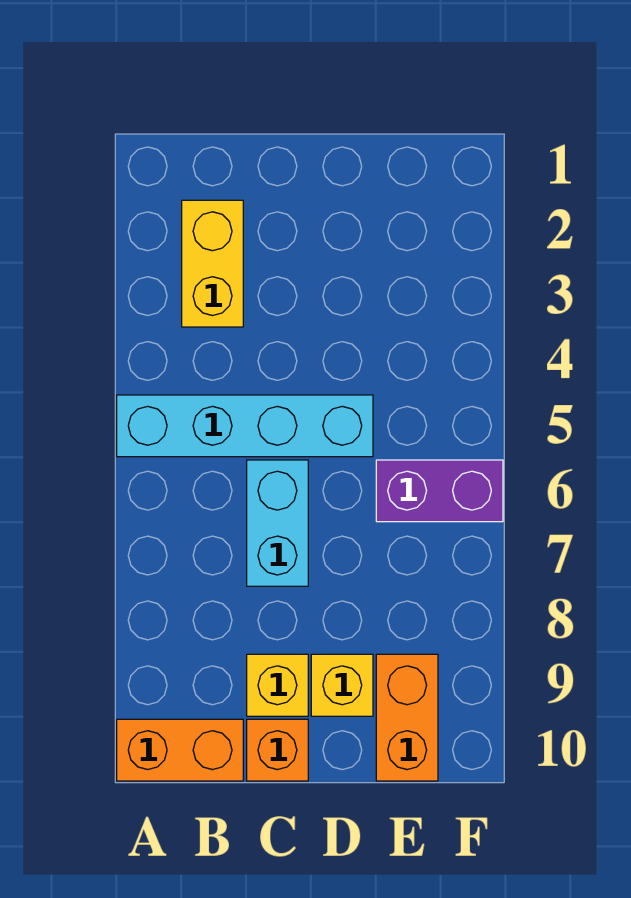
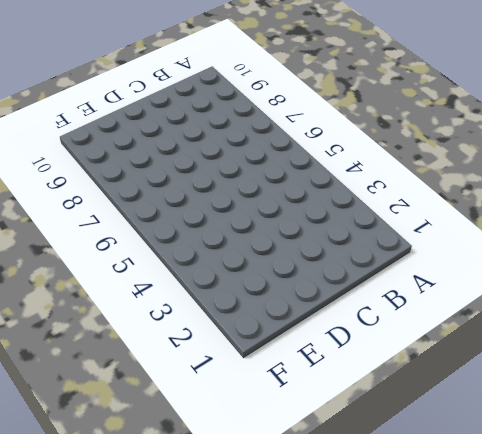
none -> cyan brick A5:D5 level 1
none -> orange brick A10:B10 level 1

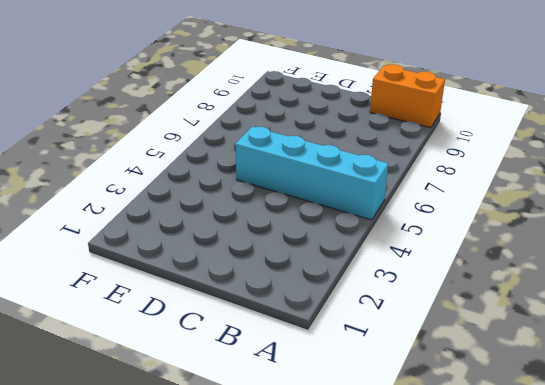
none -> yellow brick B2:B3 level 1
none -> cyan brick C6:C7 level 1

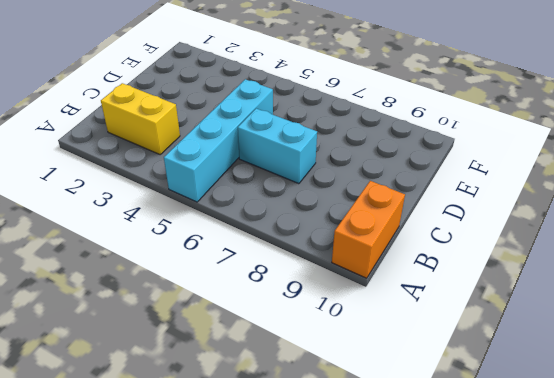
none -> yellow brick C9 level 1
none -> orange brick C10 level 1

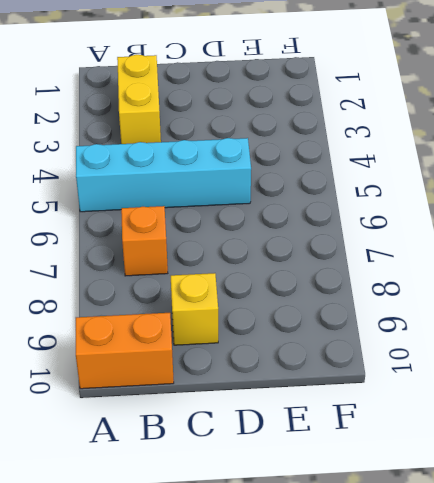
orange brick B7 level 1 -> orange brick C10 level 1
none -> cyan brick C6:C7 level 1
none -> yellow brick D9 level 1

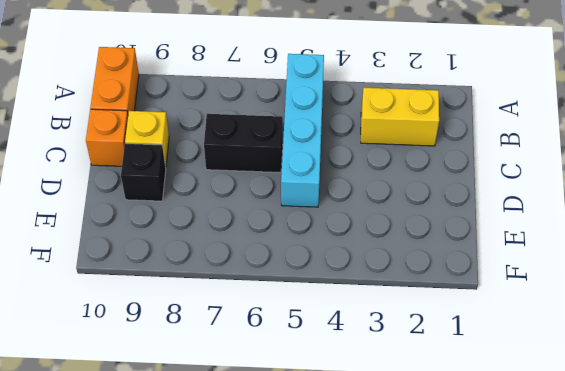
black brick C6:C7 level 1 -> cyan brick C6:C7 level 1
black brick D9 level 1 -> yellow brick D9 level 1
none -> purple brick E6:F6 level 1
none -> orange brick E9:E10 level 1

